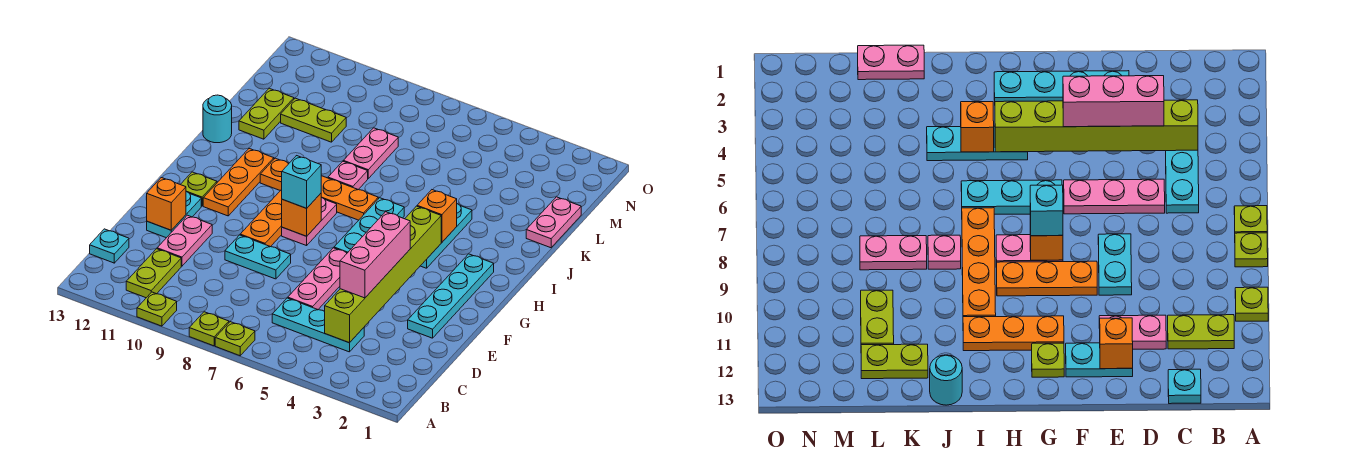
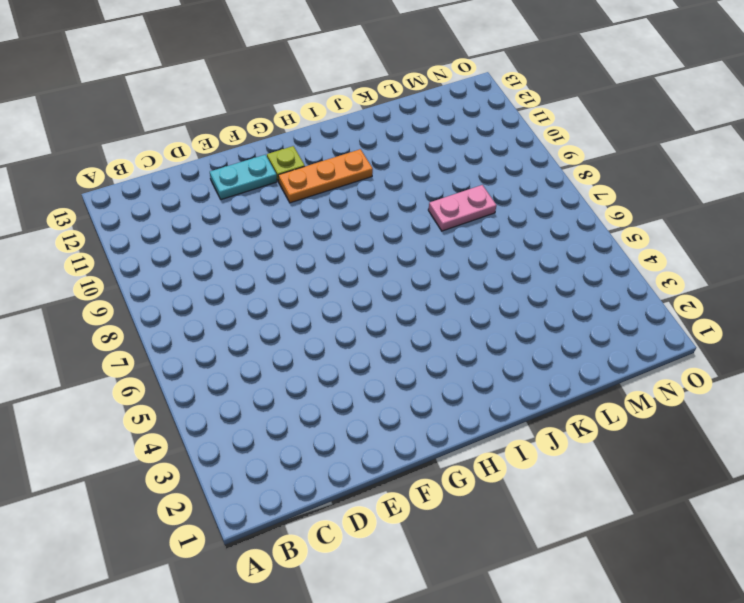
none -> lime plate A7 level 1
none -> lime plate A8 level 1
none -> lime plate A10 level 1
none -> lime plate B11:C11 level 1

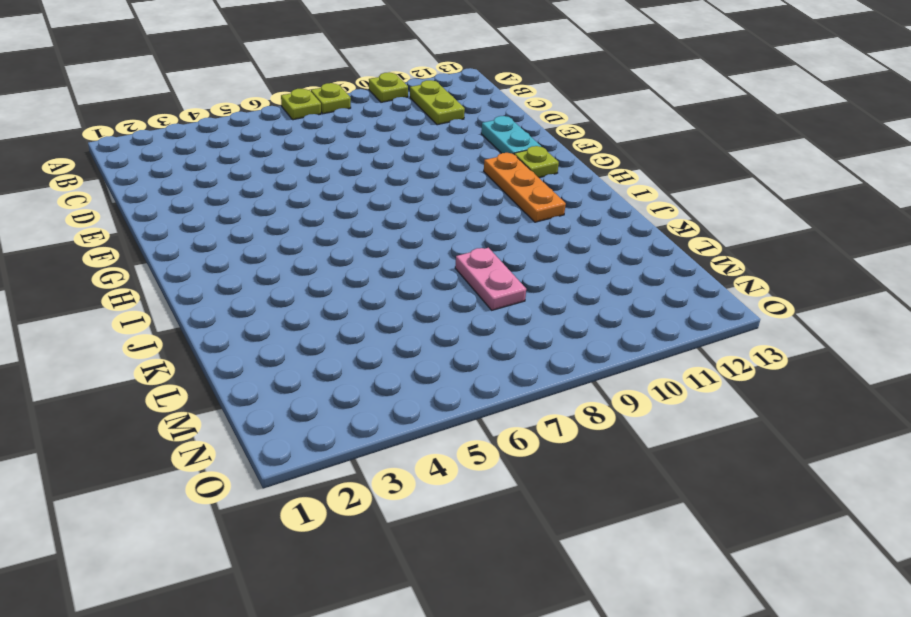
none -> cyan plate C4:C6 level 1
none -> cyan plate C13 level 1
none -> pink plate D6:F6 level 1
none -> pink plate D11:E11 level 1

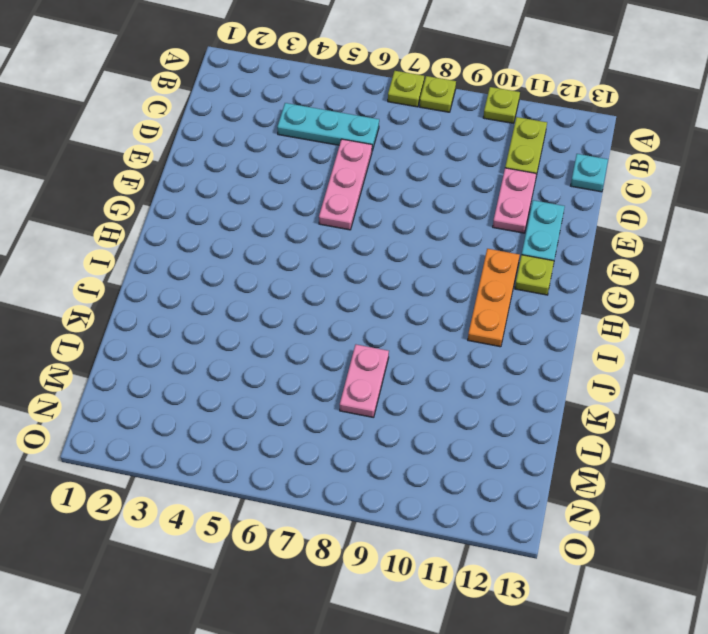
none -> cyan plate E2:H2 level 1
none -> cyan plate E8:E9 level 1
none -> orange plate F9:H9 level 1
none -> cyan plate G6:I6 level 1

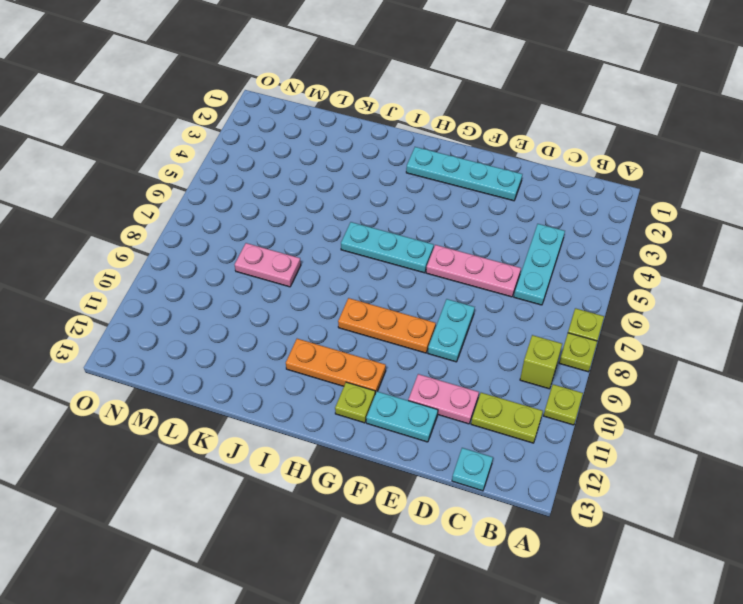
lime brick B9 level 1 -> none
none -> pink plate G8:H8 level 1
none -> cyan plate H4:J4 level 1
none -> orange plate I7:I10 level 1
none -> pink plate J8 level 1

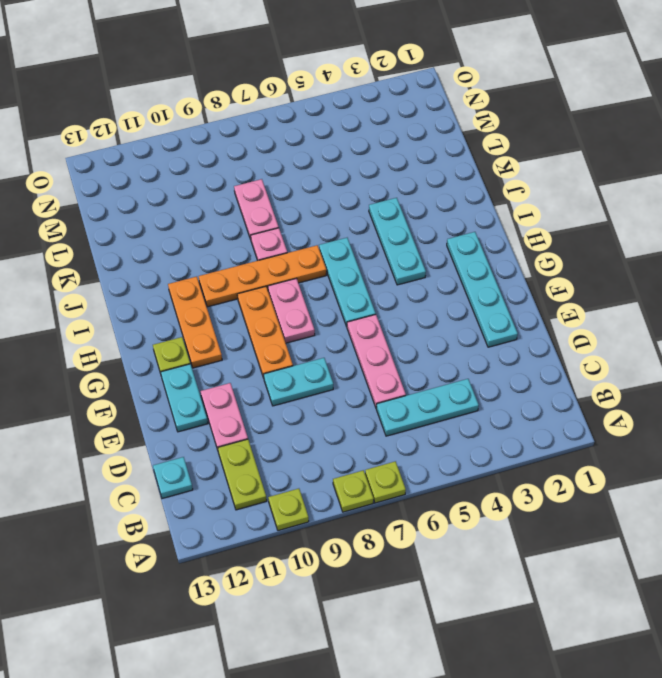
none -> cyan round brick J13 level 1
none -> pink plate K1:L1 level 1
none -> lime plate K12:L12 level 1
none -> lime plate L10:L11 level 1

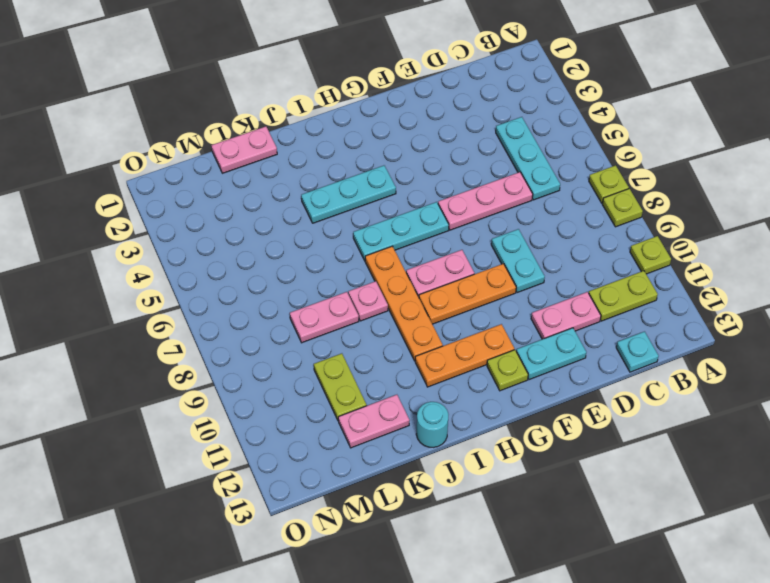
pink plate K12:L12 level 1 -> lime plate K12:L12 level 1
none -> cyan plate E2:H2 level 1
none -> lime brick C4:H4 level 2
none -> orange brick E12 level 2
none -> orange brick G8 level 2

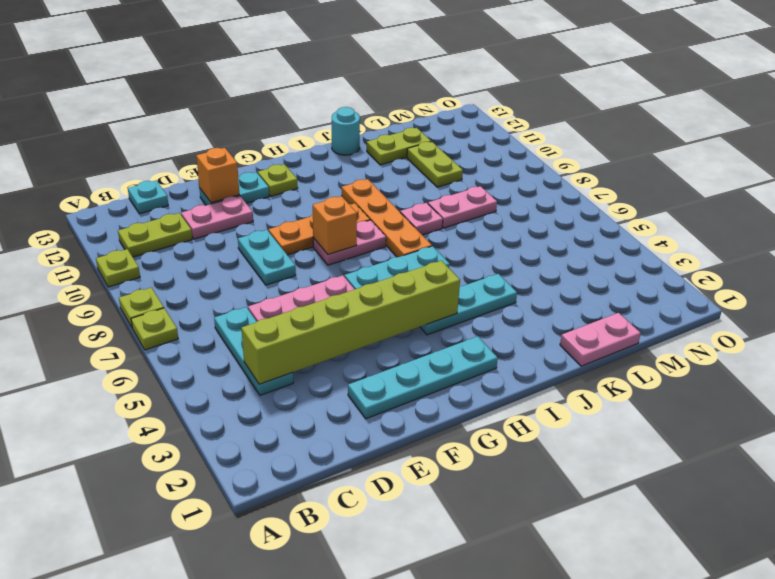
none -> orange plate G11:I11 level 1
none -> orange brick I4 level 2
none -> pink brick D4:F4 level 3
none -> cyan brick G8 level 3

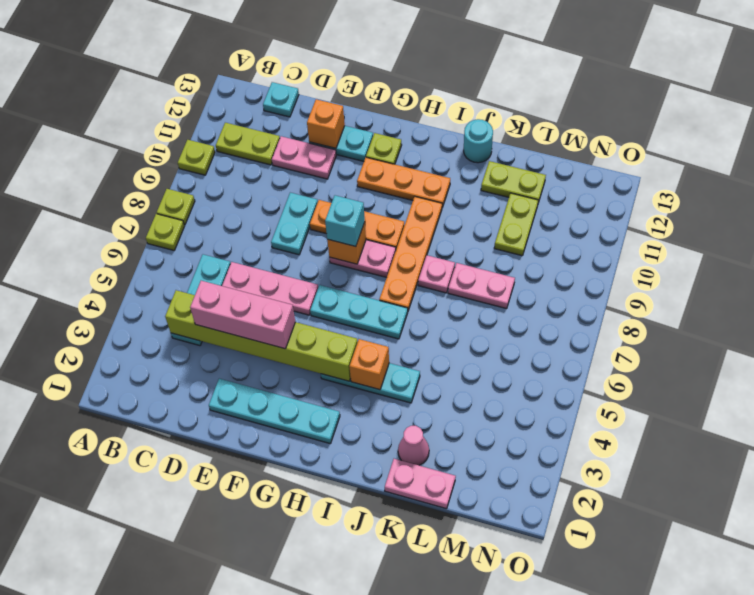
pink cone K2 level 1 -> none

